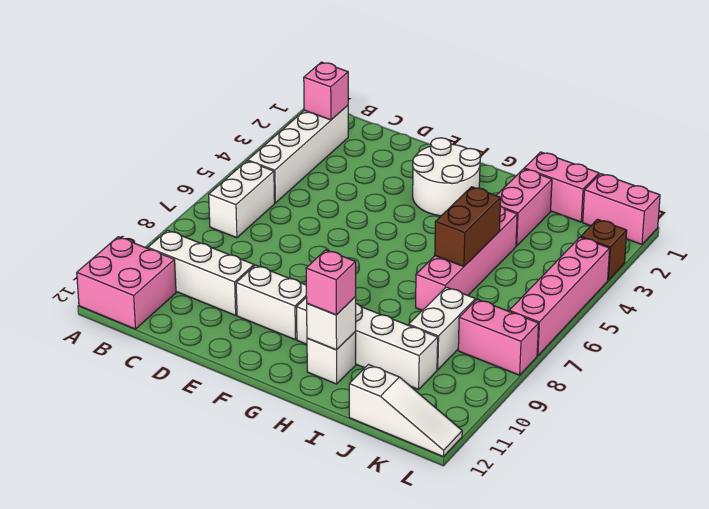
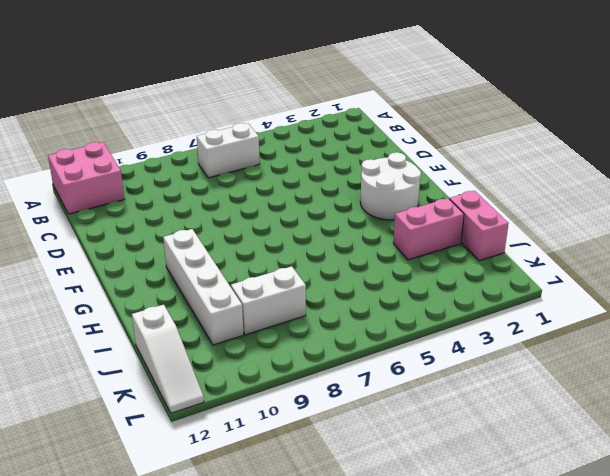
none -> white brick B2:B5 level 1
none -> white brick B10:D10 level 1
none -> white brick E10:F10 level 1

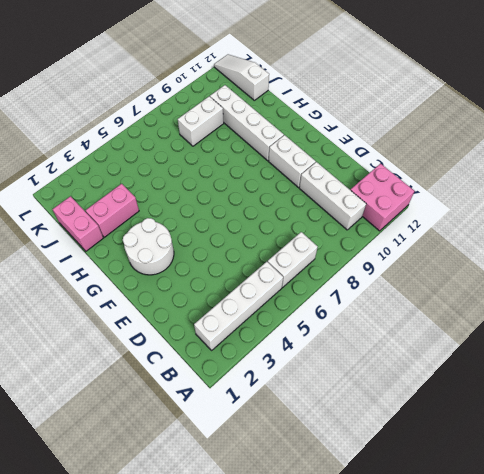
none -> white brick H11 level 1
none -> pink brick I4:I7 level 1
none -> pink brick K1:L1 level 1

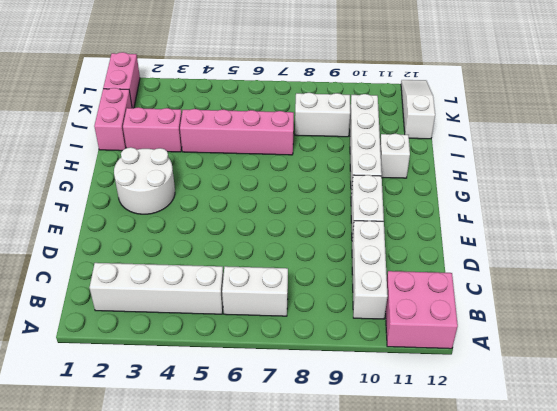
none -> pink brick K8:L8 level 1
none -> brown brick L3 level 1
none -> pink brick L4:L7 level 1

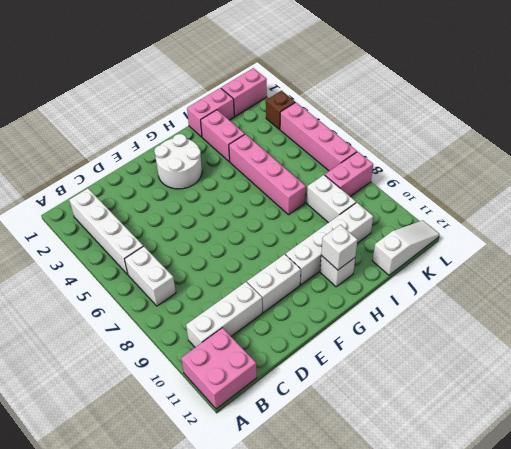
none -> pink brick B2 level 2
none -> brown brick I5:I6 level 2
none -> pink brick H11 level 3

